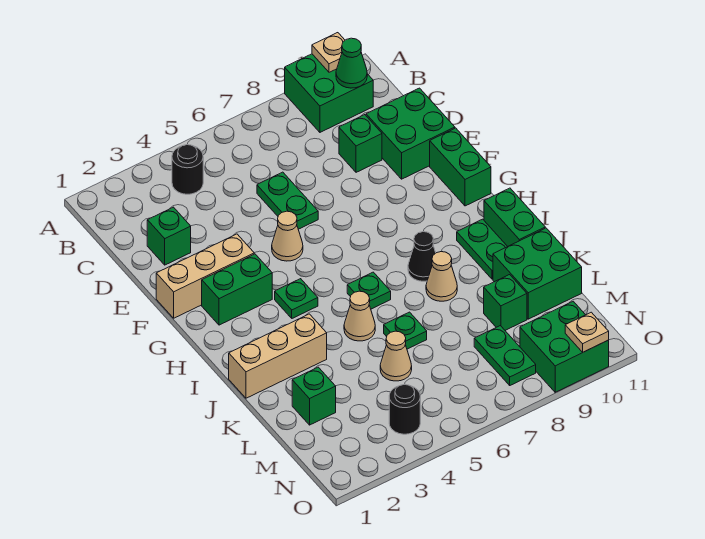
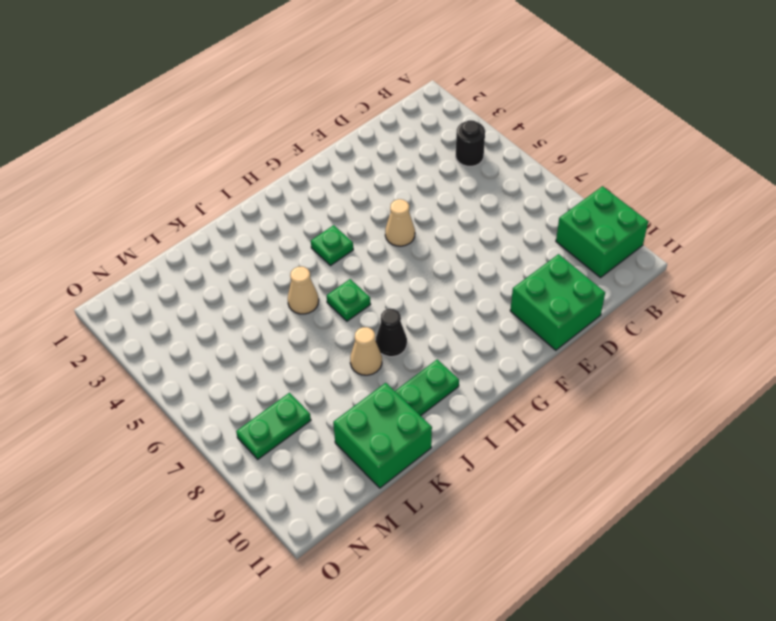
none -> green brick D2 level 1
none -> green plate D6:E6 level 1
none -> green brick D9 level 1

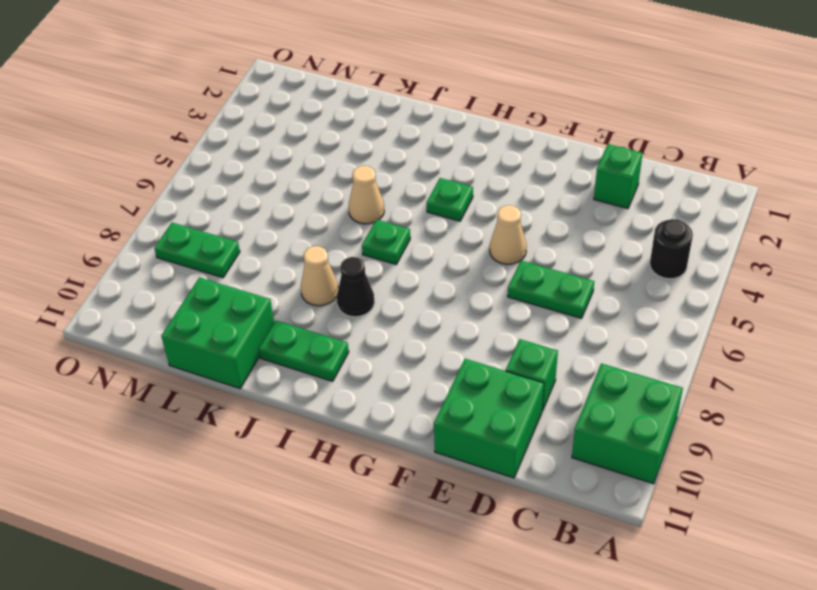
none -> tan brick F1:F3 level 1
none -> green brick F11:G11 level 1
none -> green brick G2:G3 level 1

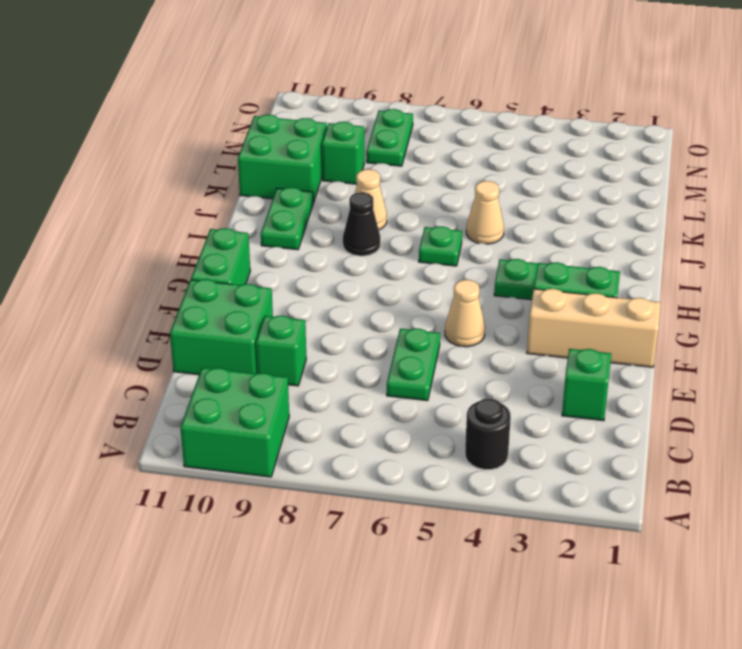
none -> green brick I11:J11 level 1
none -> tan brick J1:J3 level 1
none -> green plate K6 level 1

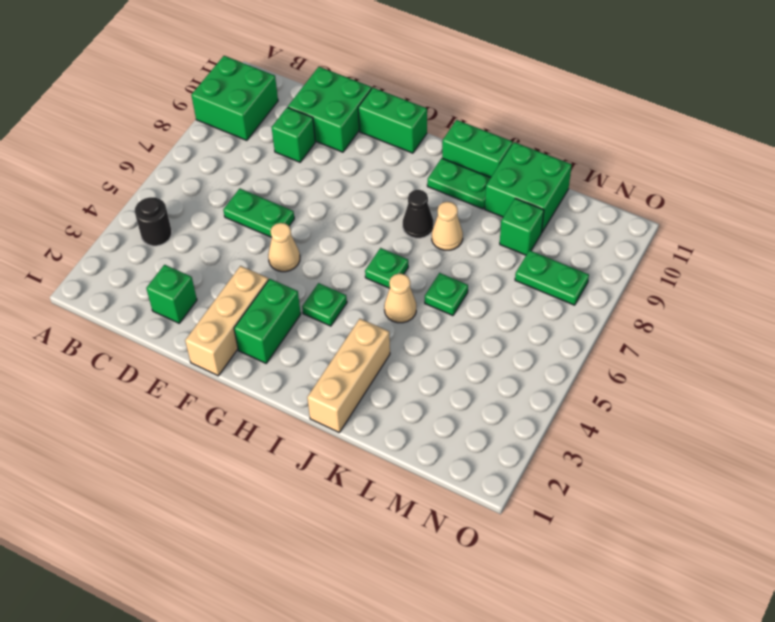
none -> green brick L2 level 1
none -> tan cone L5 level 1
none -> black round brick N4 level 1

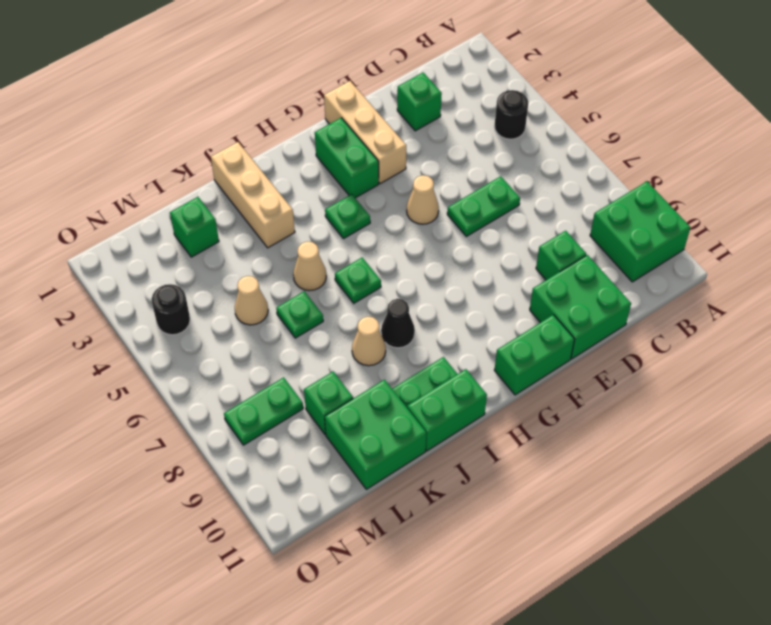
none -> green brick N9:O10 level 1
none -> tan plate A10 level 2
none -> green cone B10 level 2

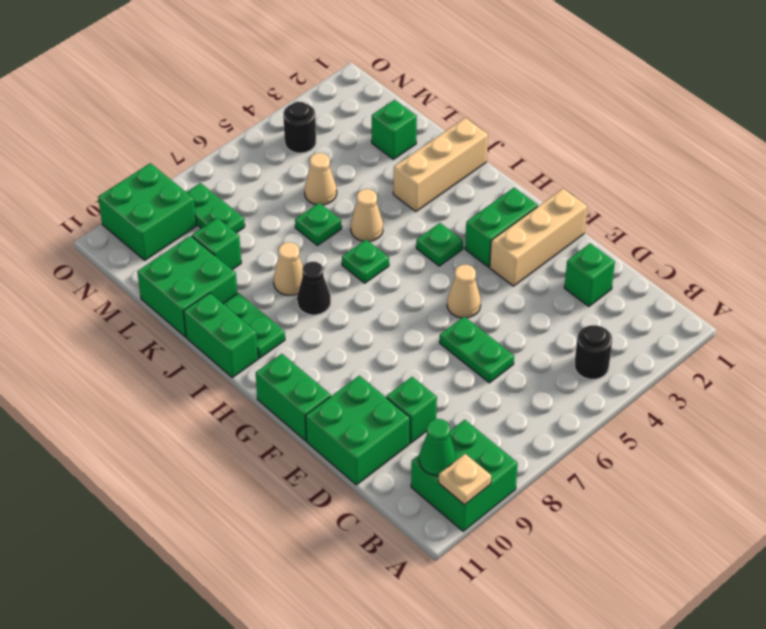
none -> tan plate O10 level 2

